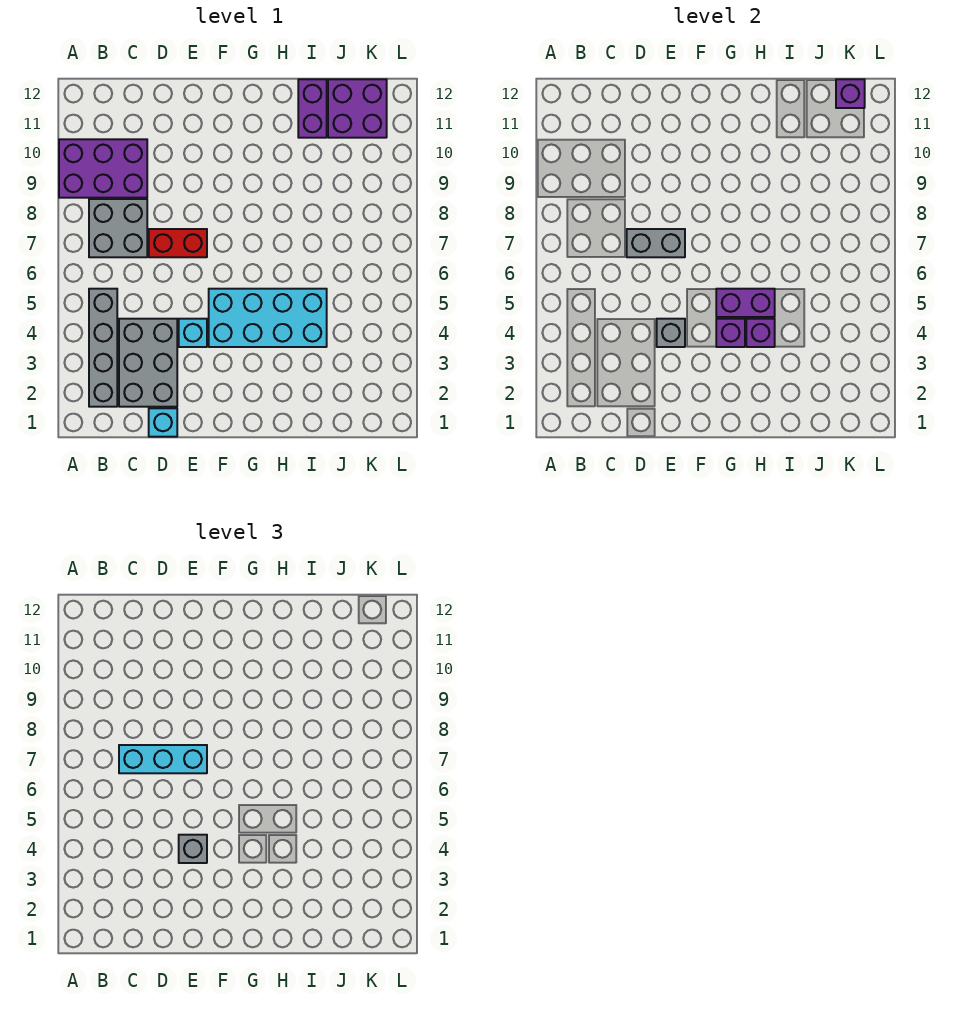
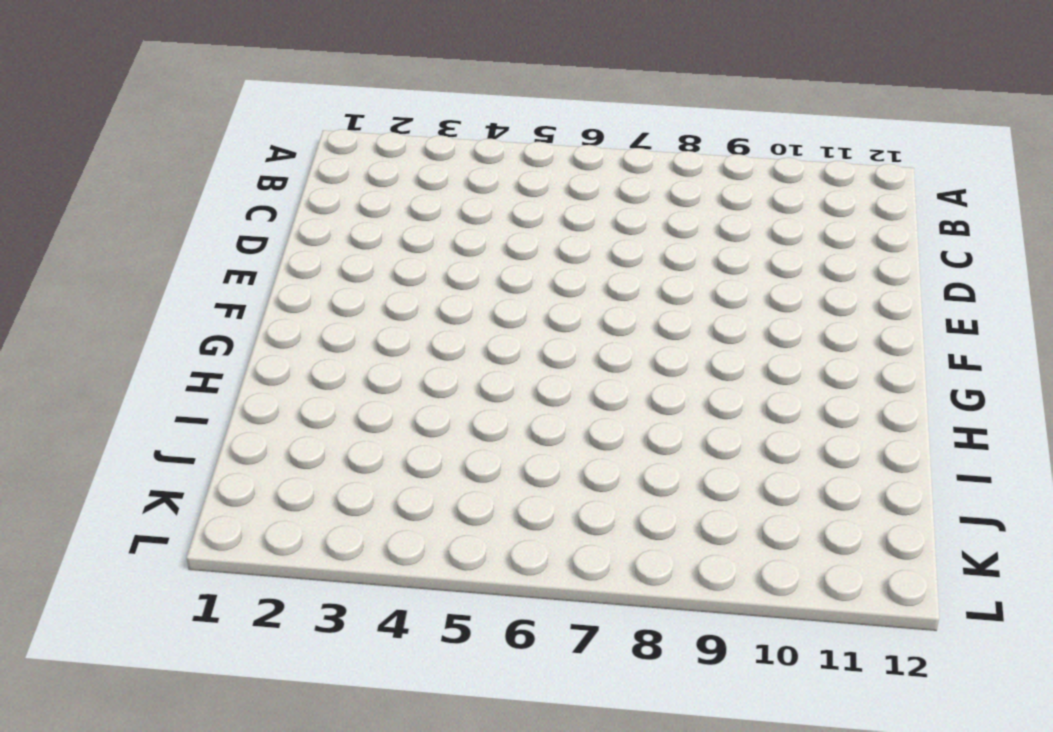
none -> purple brick A9:C10 level 1
none -> grey brick B2:B5 level 1
none -> grey brick B7:C8 level 1

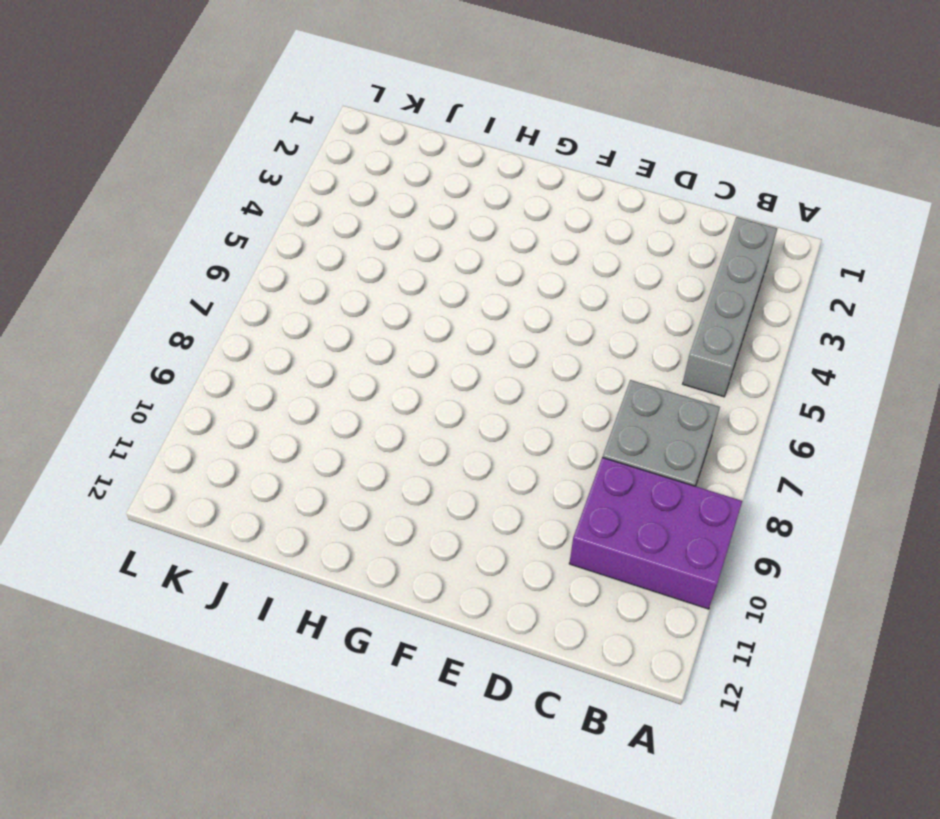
none -> grey brick C2:D4 level 1
none -> cyan brick D1 level 1
none -> red brick D7:E7 level 1

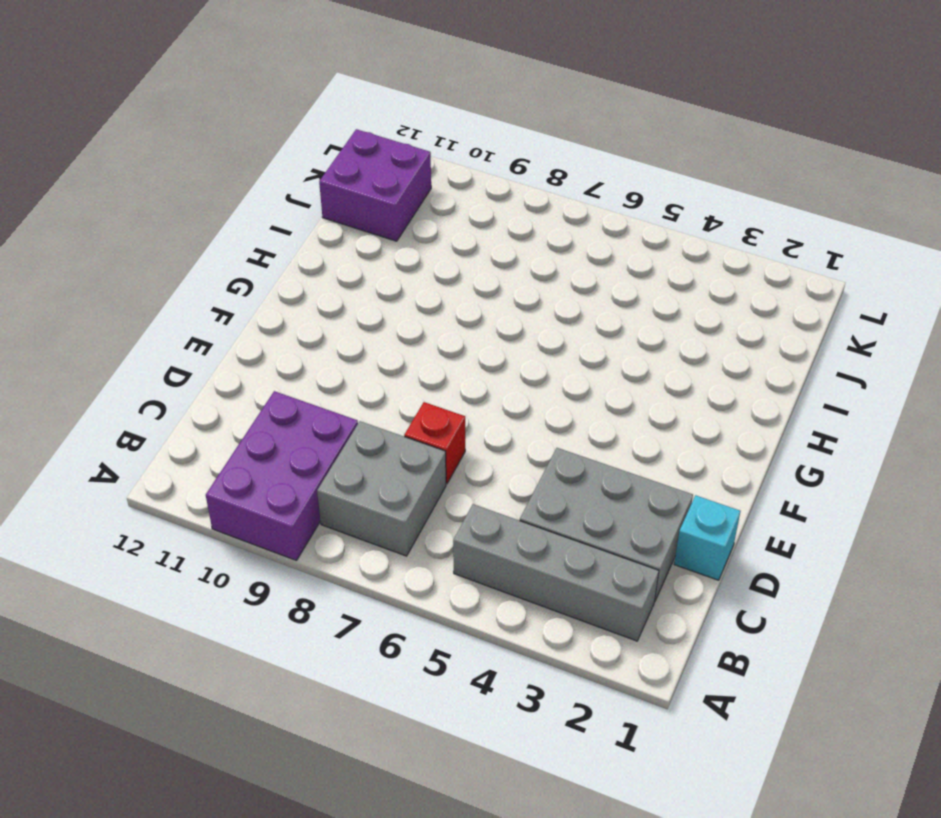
red brick D7 level 1 -> red brick D7:E7 level 1
none -> cyan brick E4 level 1
none -> cyan brick F4:I5 level 1
none -> purple brick I11:I12 level 1

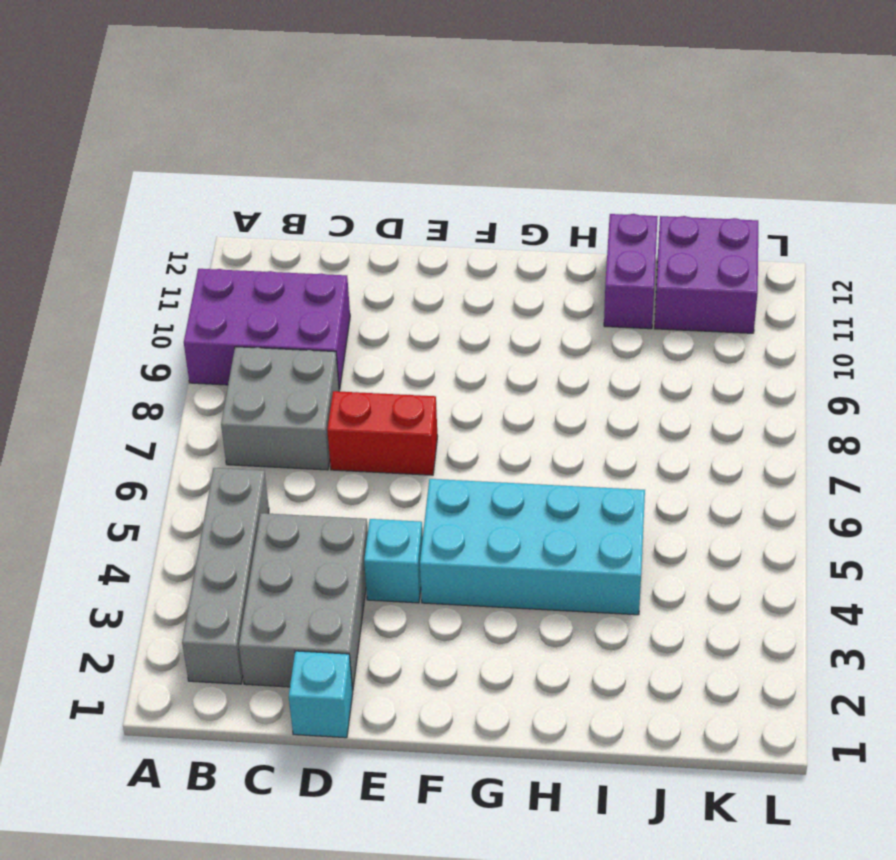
none -> grey brick D7:E7 level 2
none -> grey brick E4 level 2
none -> purple brick G4 level 2

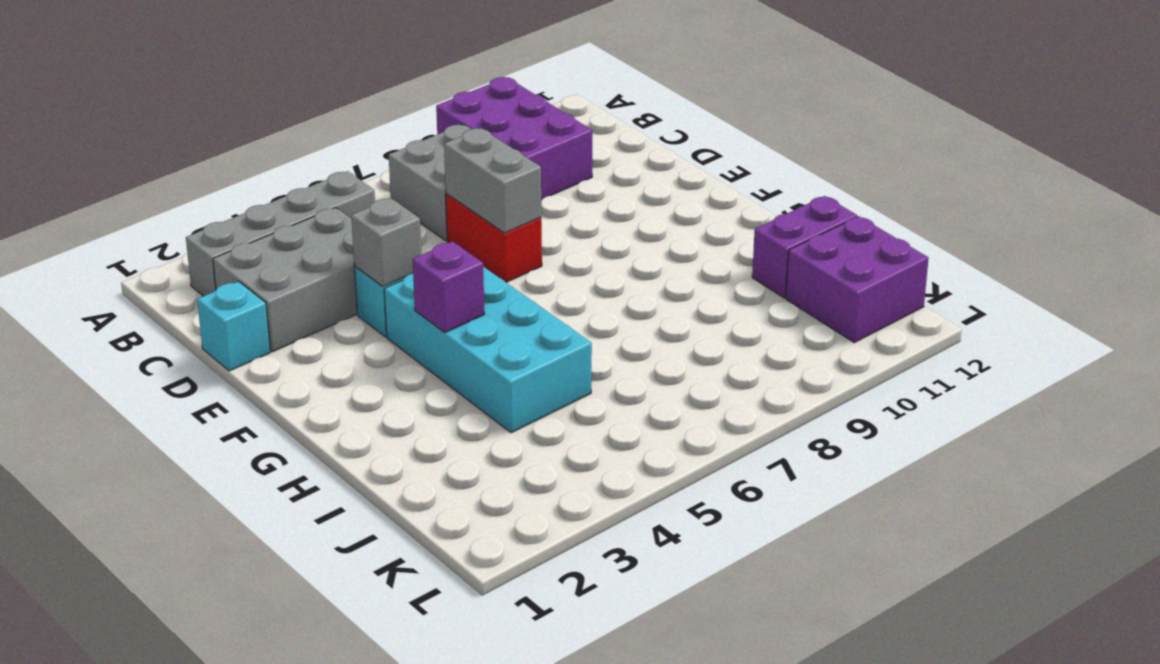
none -> purple brick G5:H5 level 2
none -> purple brick H4 level 2
none -> purple brick K12 level 2

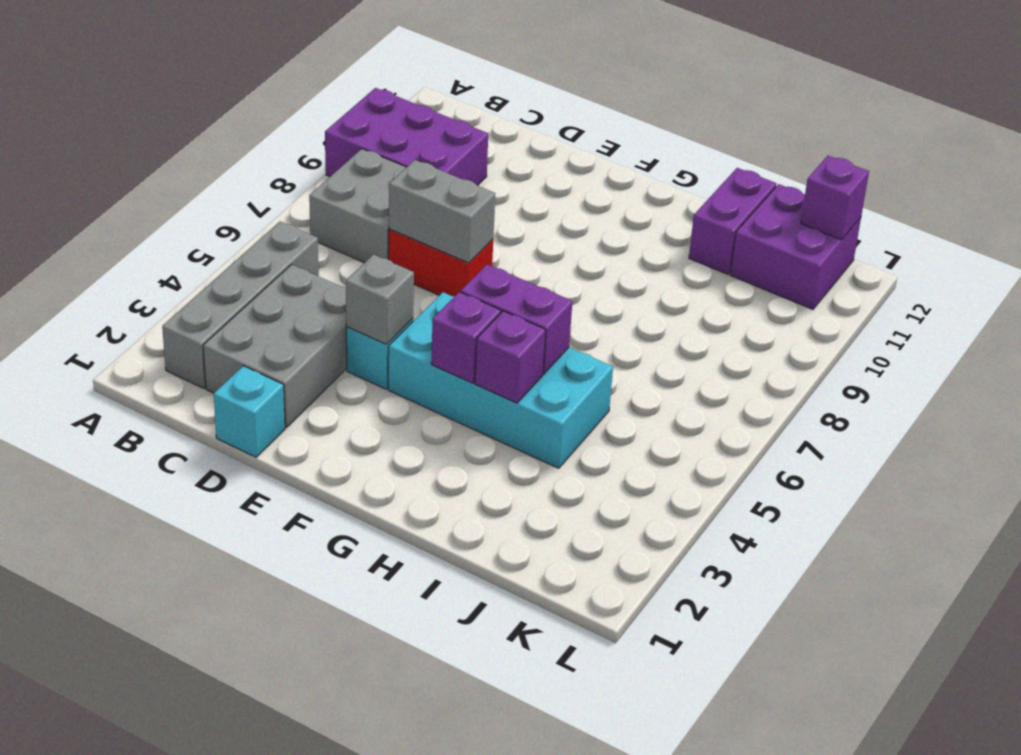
none -> cyan brick C7:E7 level 3
none -> grey brick E4 level 3

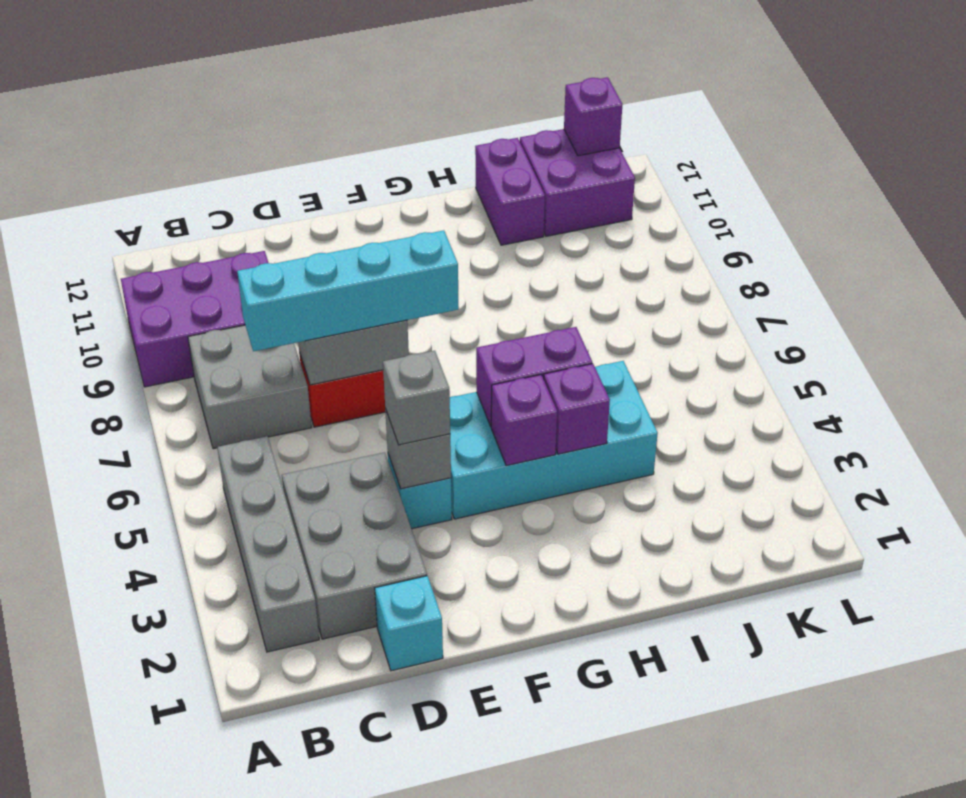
cyan brick C7:F7 level 3 -> cyan brick C7:E7 level 3

